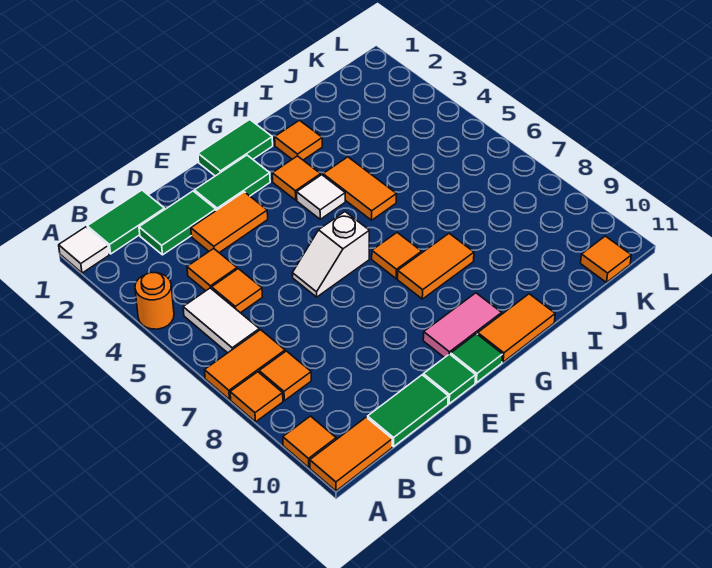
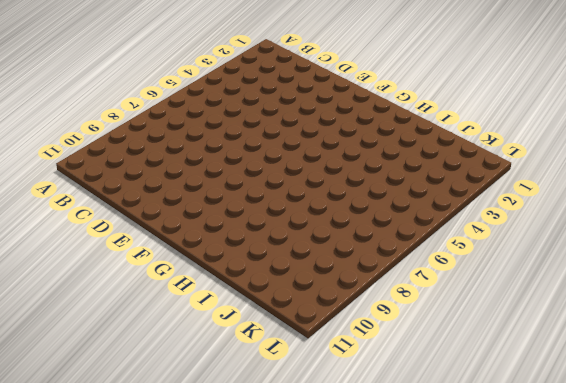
none -> white tile A1 level 1
none -> orange round brick A4 level 1
none -> orange tile A7:B7 level 1

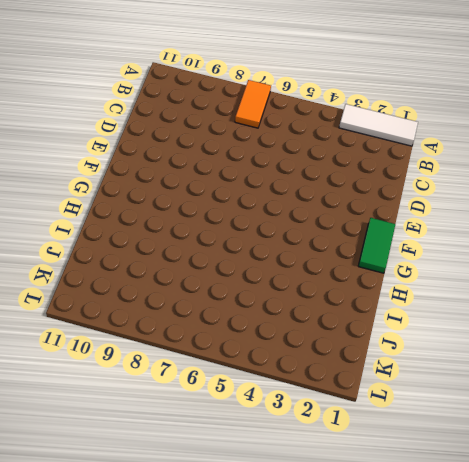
white tile A1:A3 level 1 -> white tile A1 level 1
none -> orange round brick A4 level 1
none -> orange tile A8 level 1
none -> orange tile A10 level 1

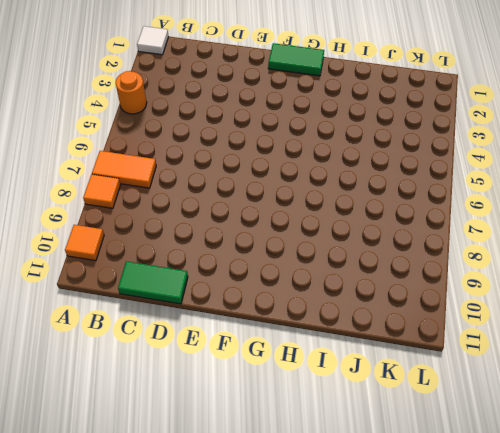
none -> orange tile A11:B11 level 1
none -> green tile B1:C1 level 1
none -> white tile B5:B6 level 1

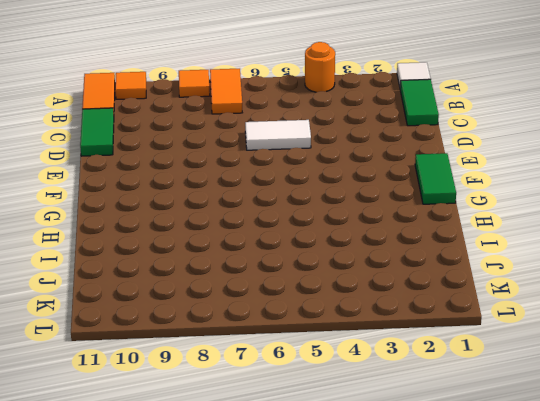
white tile D5:D6 level 1 -> white tile B5:B6 level 1
none -> orange tile B8 level 1
none -> green tile C2:D2 level 1
none -> orange tile C4 level 1

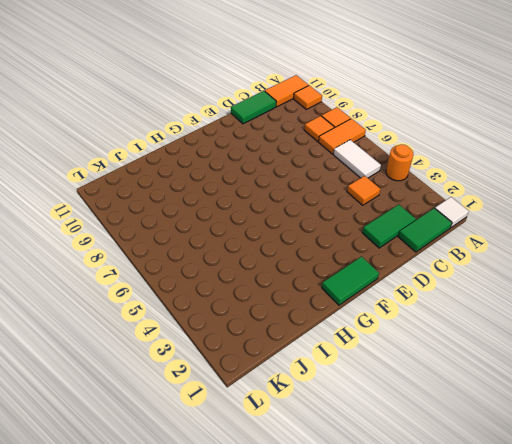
none -> orange tile C5 level 1
none -> orange tile D3:E3 level 1
none -> green tile E2:F2 level 1

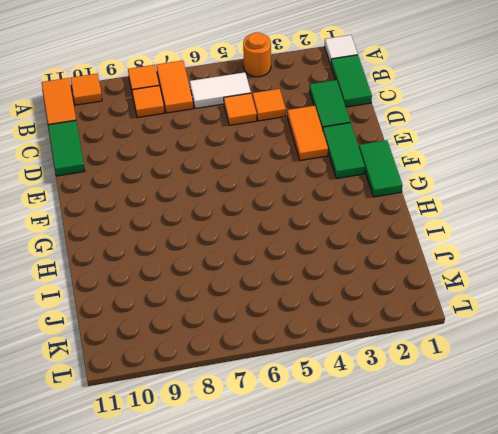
none -> white slope E6:F6 level 1 top F
none -> green tile E11 level 1
none -> pink tile F10:G10 level 1

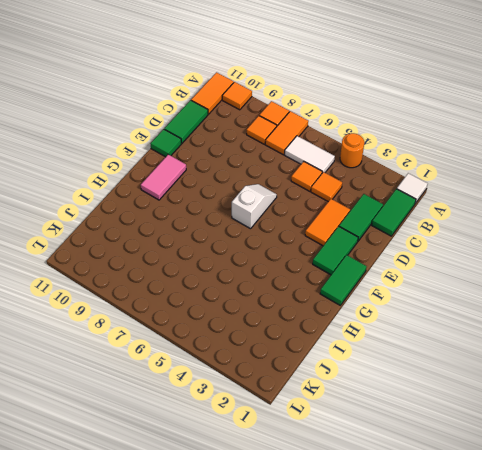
none -> green tile F11 level 1
none -> orange tile G3 level 1
none -> white tile G4 level 1

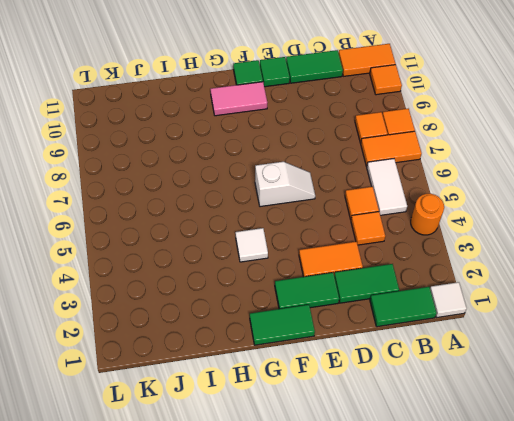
none -> orange tile G3 level 1
none -> orange tile G7 level 1
none -> orange tile G8:H8 level 1

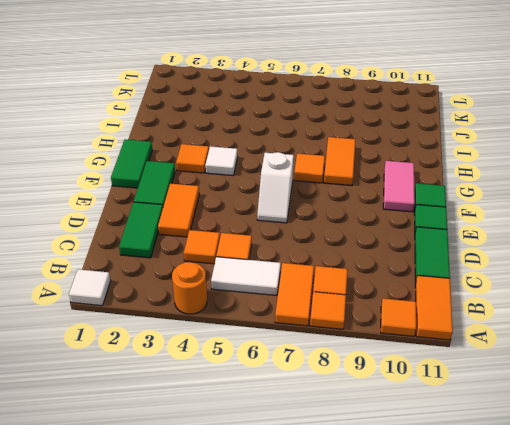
none -> green tile B1:C1 level 1
none -> orange tile G11:H11 level 1
none -> orange tile H2 level 1

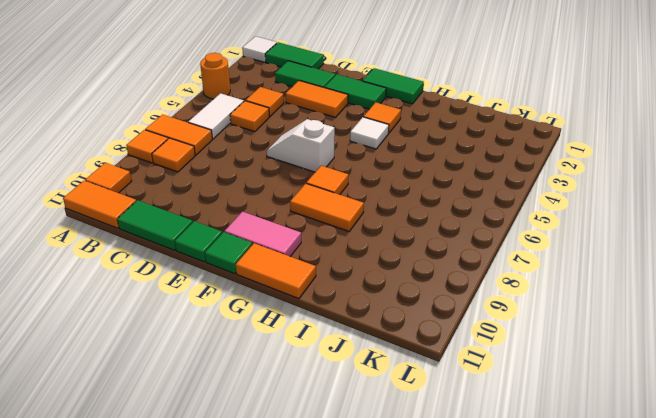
none -> orange tile H2 level 1
none -> orange tile H4:H5 level 1
none -> orange tile K11 level 1

